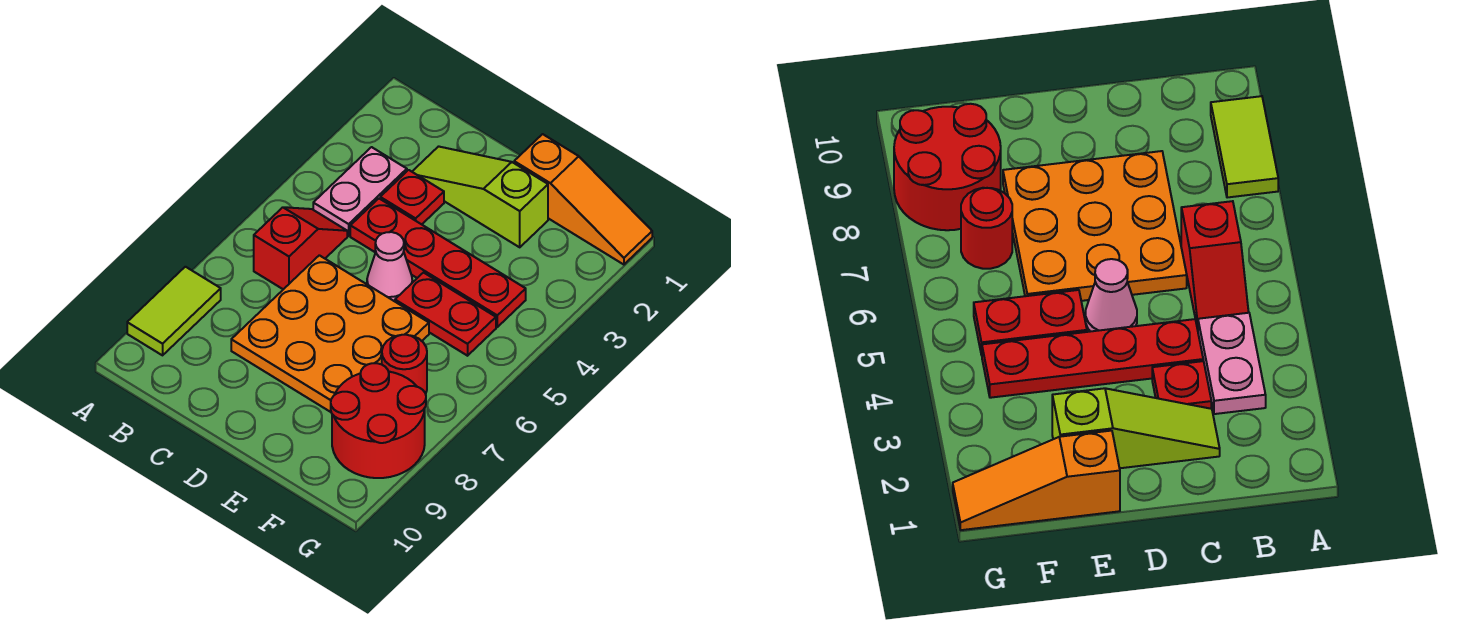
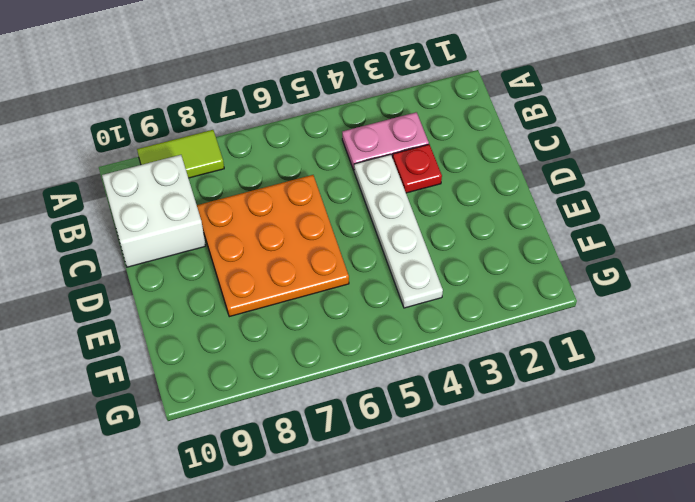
white brick B9:C10 level 1 -> none
white plate C4:F4 level 1 -> red plate C4:F4 level 1
none -> red slope B5:B6 level 1 top 6
none -> lime slope C2:E2 level 1 top E
none -> pink cone D5 level 1

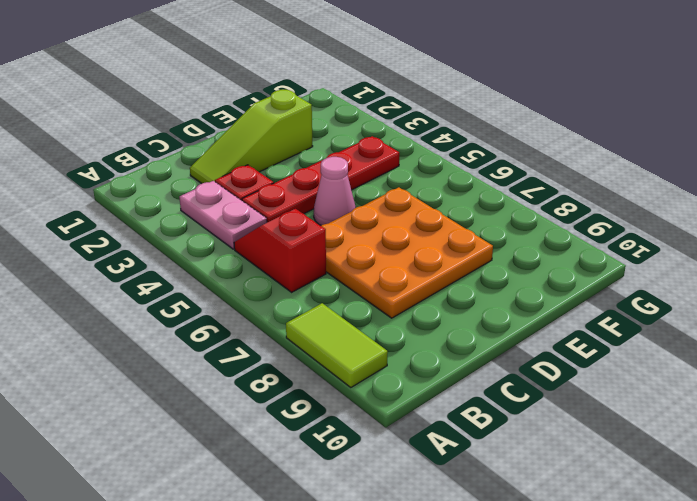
none -> orange slope E1:G1 level 1 top E
none -> red plate E5:F5 level 1
none -> red round brick F7 level 1

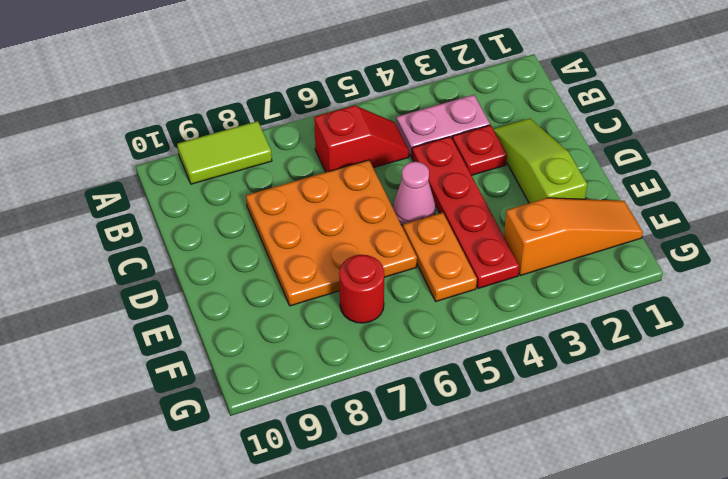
orange plate E5:F5 level 1 -> red plate E5:F5 level 1
orange slope F1:F3 level 1 top 3 -> orange slope E1:G1 level 1 top E
none -> red round brick F8:G9 level 1

